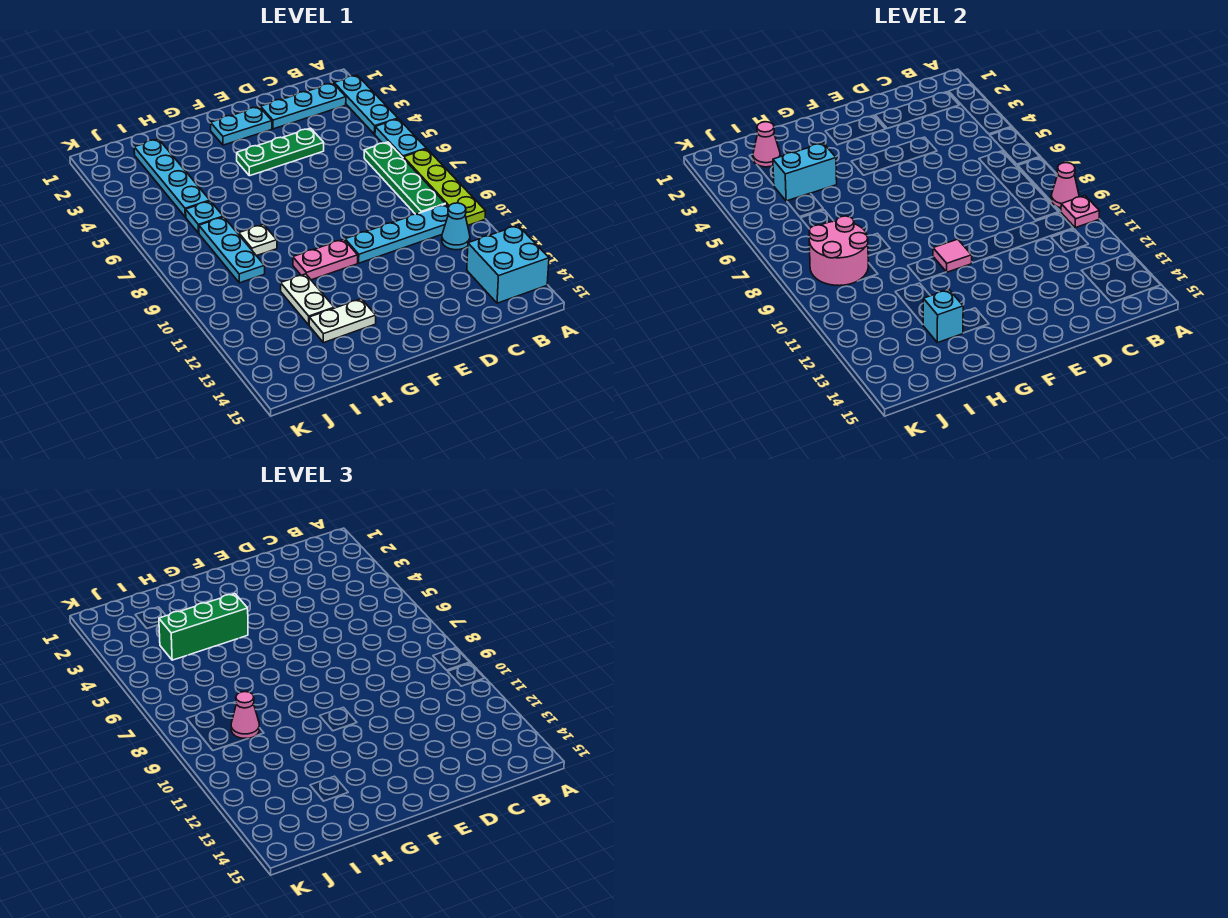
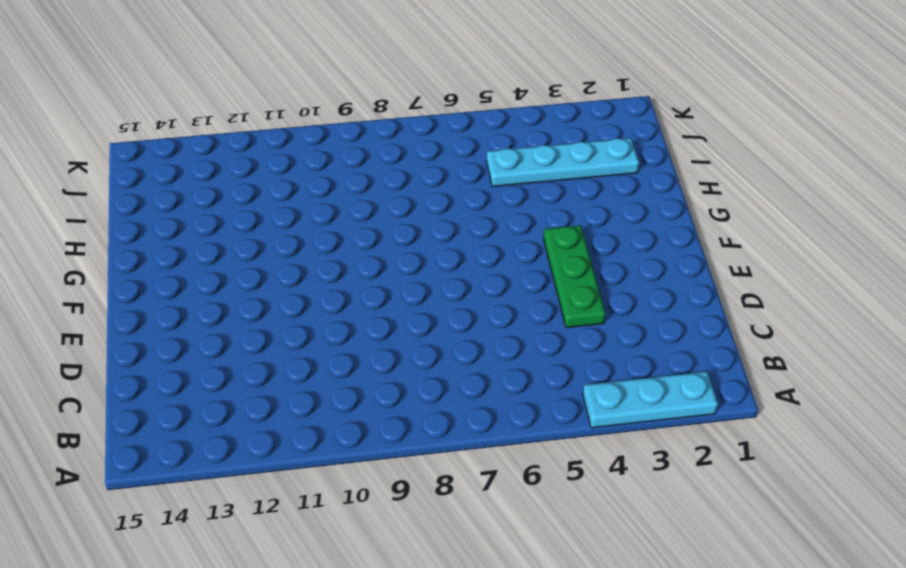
none -> cyan plate A5:A6 level 1
none -> lime plate A7:A10 level 1
none -> cyan brick A13:B14 level 1

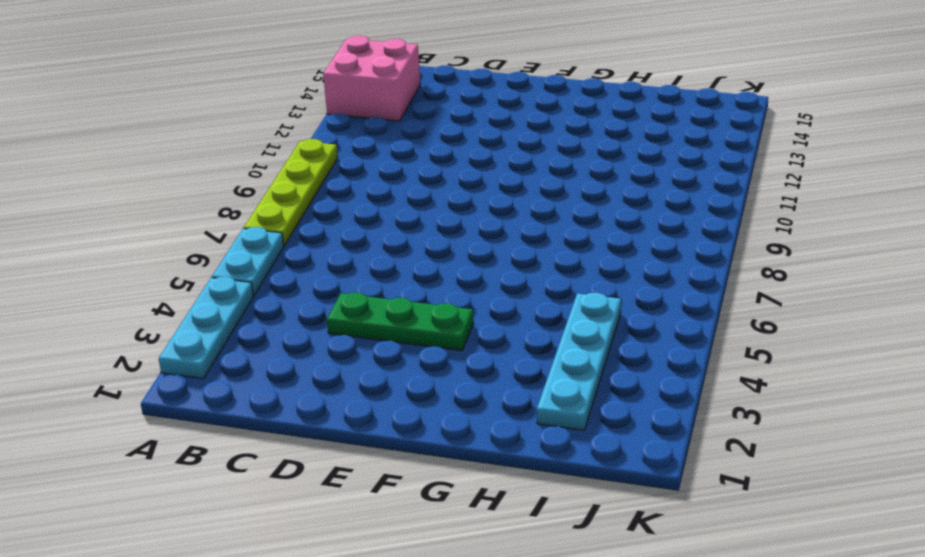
pink brick A13:B14 level 1 -> cyan brick A13:B14 level 1
none -> cyan plate B2:D2 level 1
none -> green plate B6:B9 level 1
none -> cyan plate B10:E10 level 1

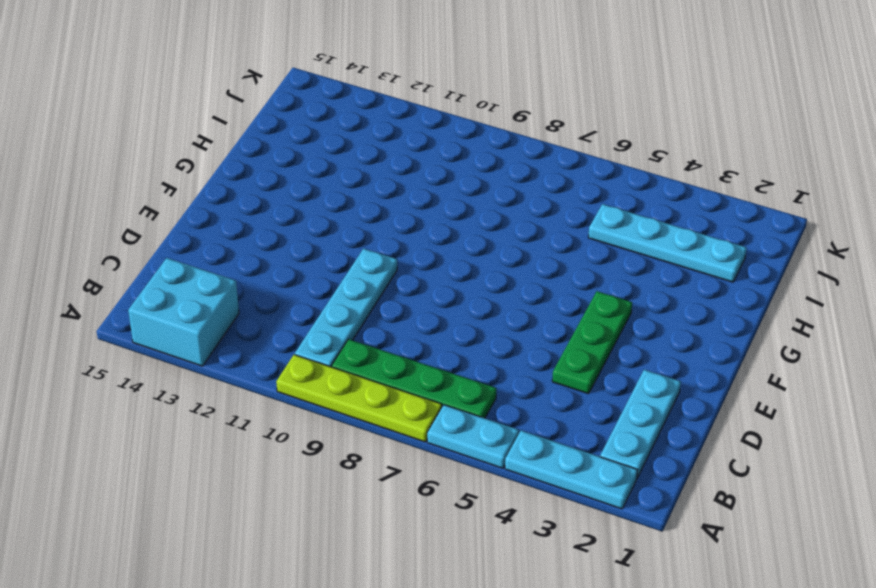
none -> cyan cone B11 level 1
none -> cyan plate E2:F2 level 1
none -> pink plate F10:G10 level 1

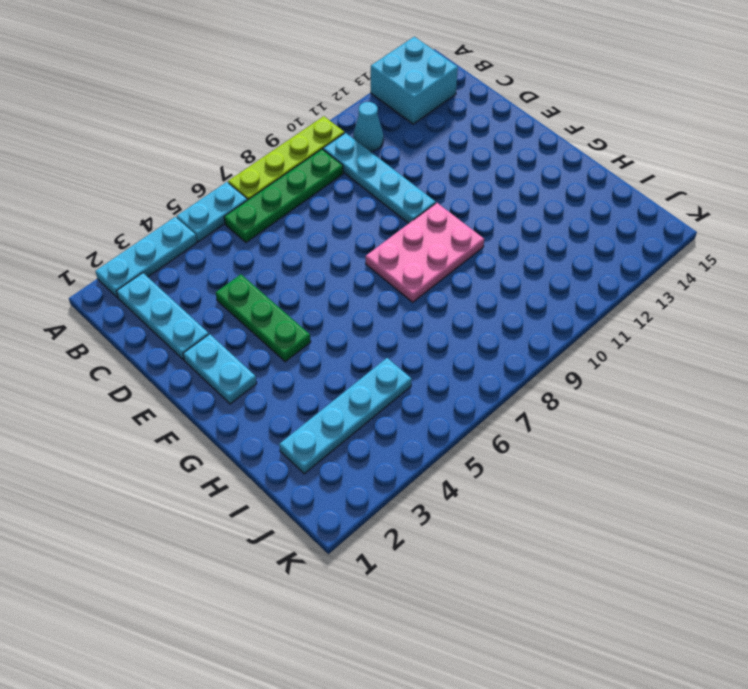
pink plate F8:G10 level 1 -> pink plate F10:G10 level 1
none -> white plate G13:H13 level 1
none -> white plate H8 level 1
none -> white plate H11:H12 level 1

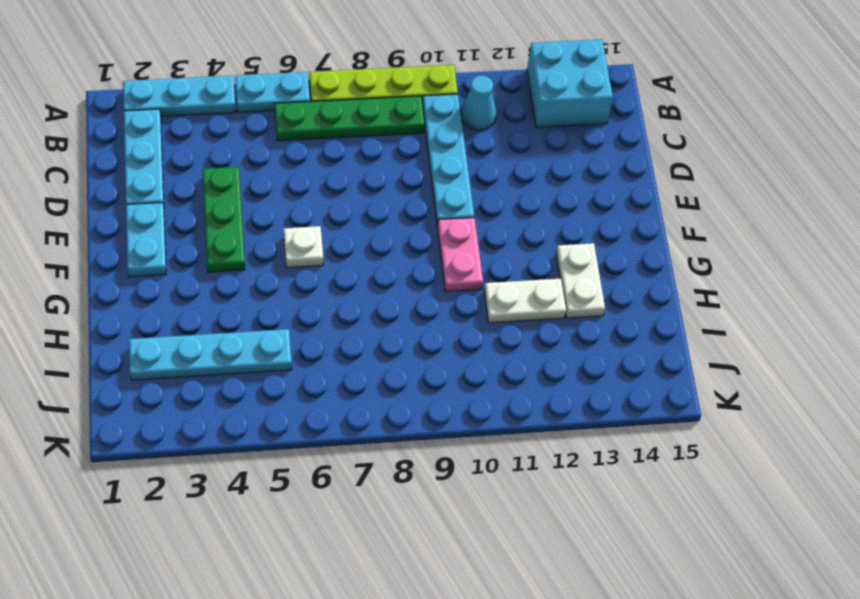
white plate F6 level 1 -> white plate H8 level 1
none -> cyan plate I6 level 1
none -> cyan plate I7:I9 level 1
none -> pink cone A9 level 2

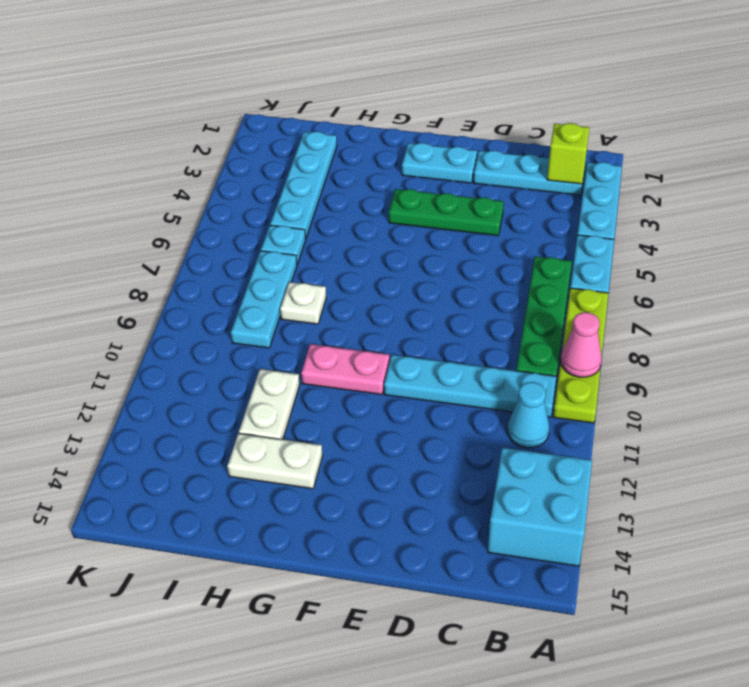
lime brick B2 level 2 -> none
none -> pink plate A10 level 2
none -> pink tile F10 level 2
none -> cyan brick H4:I4 level 2

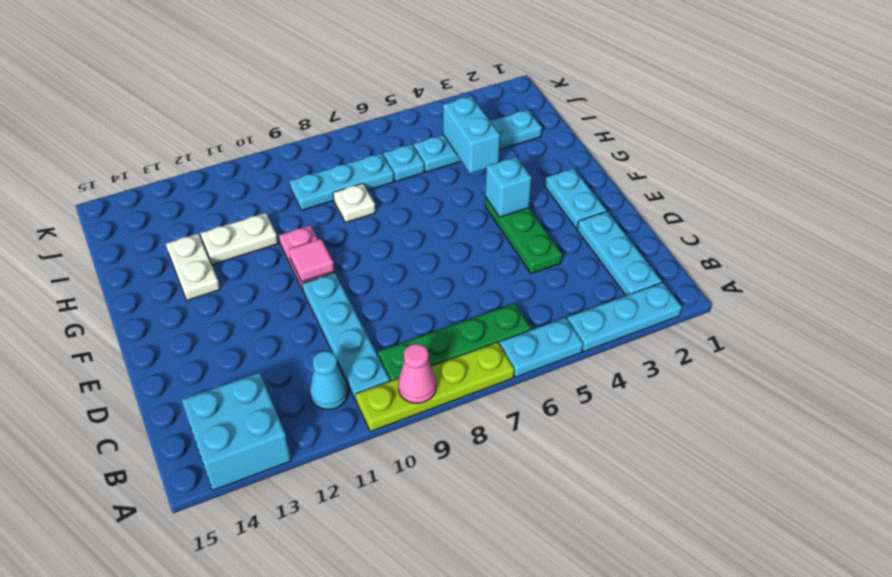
cyan brick F4 level 2 -> cyan brick H13 level 2
none -> pink plate A10 level 2
none -> pink cone I2 level 2
none -> pink round brick I8:J9 level 2

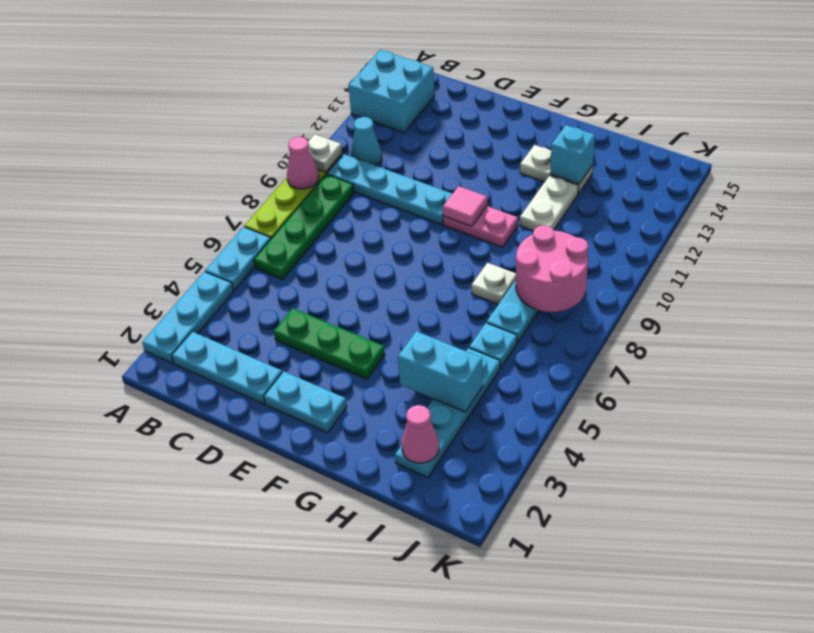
white plate A10 level 2 -> pink plate A10 level 2
none -> green brick G4:I4 level 3
none -> pink cone I9 level 3

